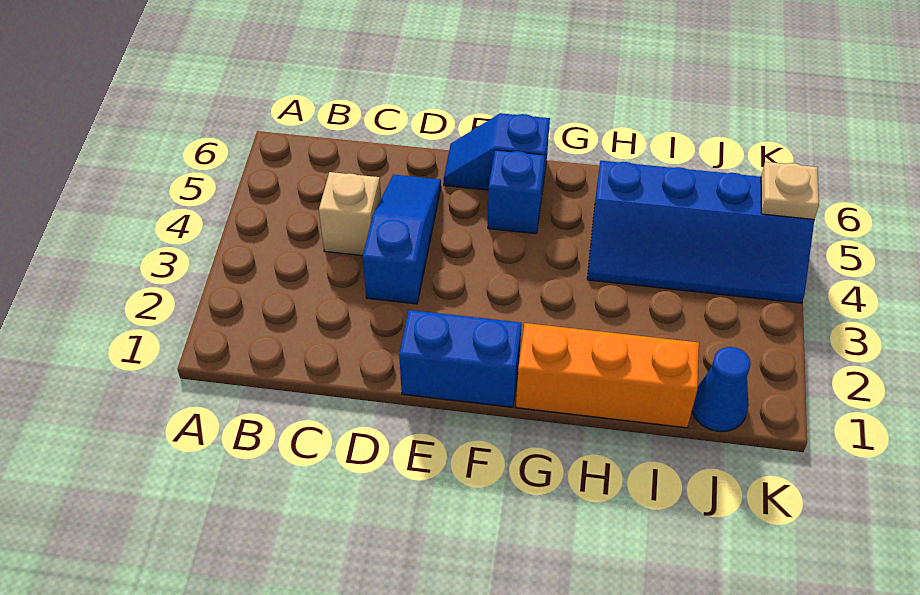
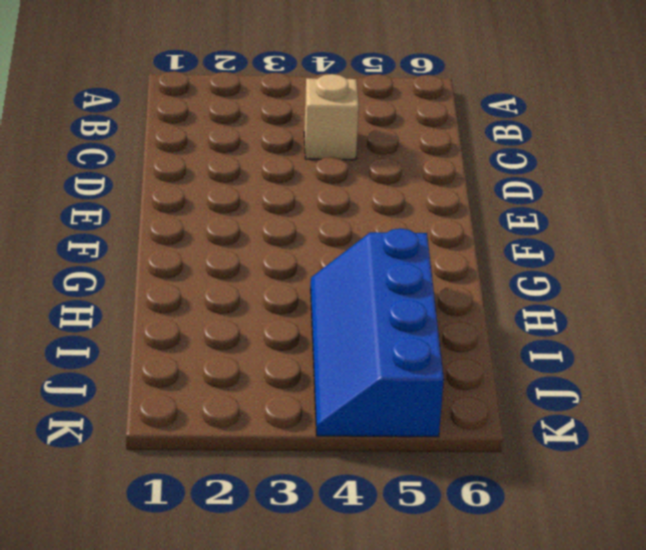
none -> blue slope D3:D5 level 1 top 3
none -> blue brick E1:F1 level 1

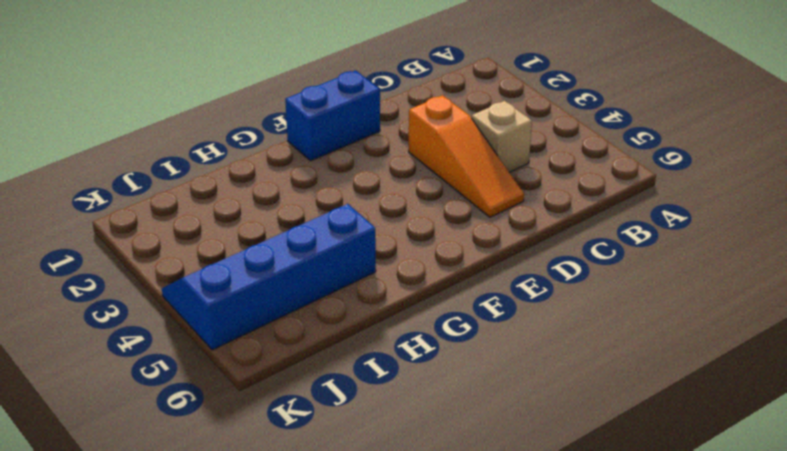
orange slope D3:D5 level 1 top 3 -> blue slope D3:D5 level 1 top 3
none -> blue slope E6:F6 level 1 top F
none -> blue brick F5 level 1

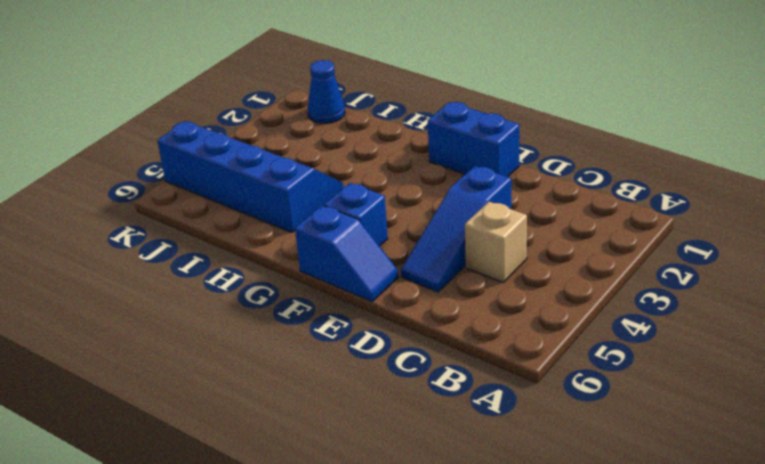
none -> orange brick G1:I1 level 1
none -> tan plate K5 level 2

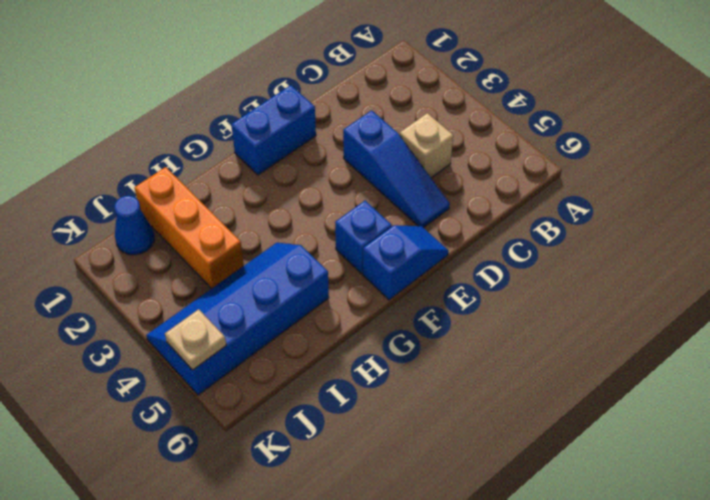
orange brick I1:I3 level 1 -> orange brick G1:I1 level 1

